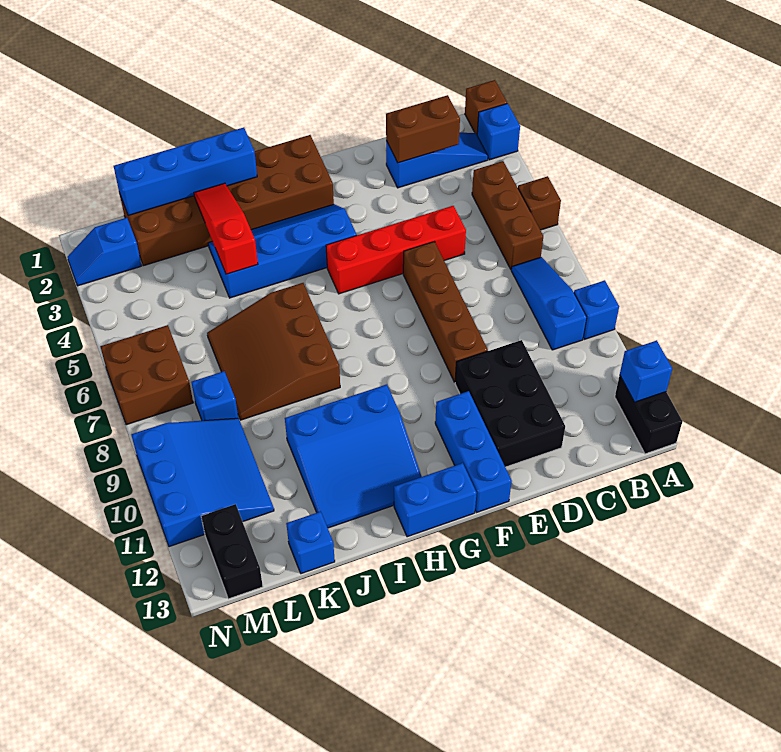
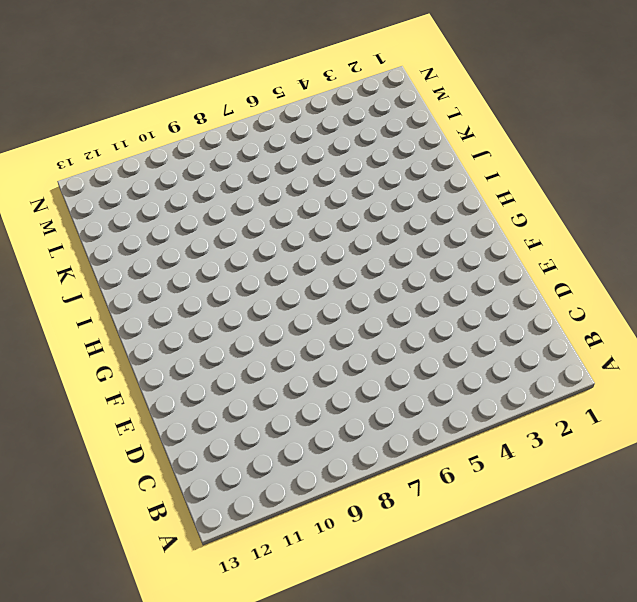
none -> brown brick A1 level 1
none -> blue brick A2 level 1
none -> brown brick A5 level 1

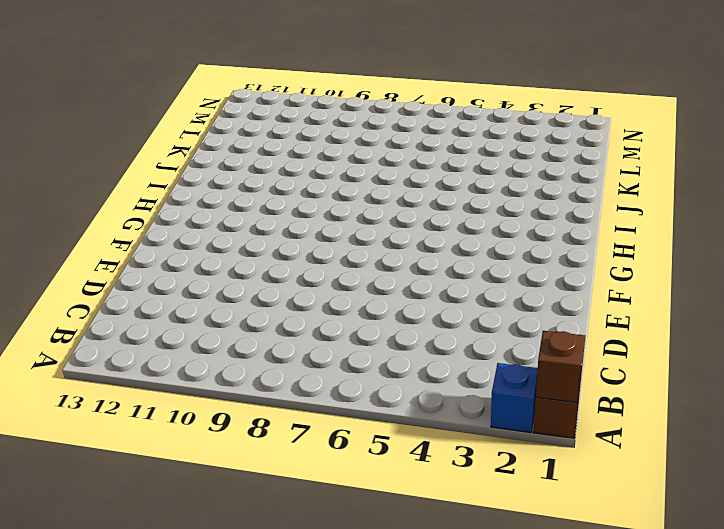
brown brick A1 level 2 -> brown brick A5 level 1
none -> blue brick A9 level 1
none -> black brick A12:A13 level 1
none -> blue slope B2:D2 level 1 top D

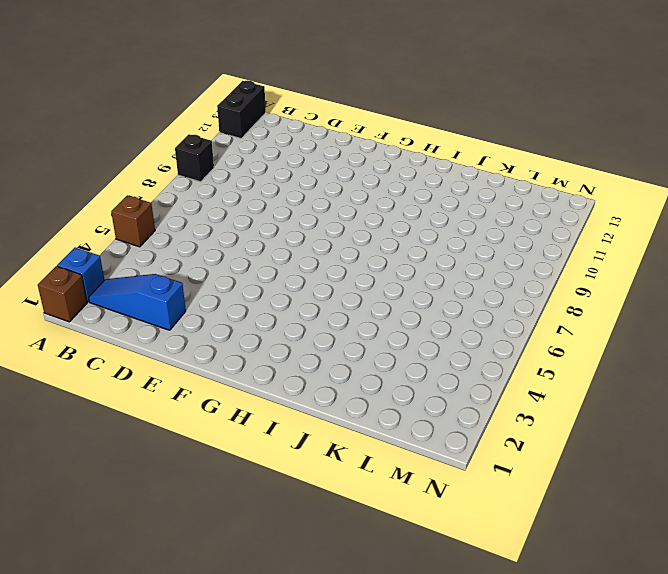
black brick A9 level 1 -> blue brick A9 level 1
none -> brown brick B4:B6 level 1
none -> blue slope B7:B9 level 1 top 9
none -> red brick D5:G5 level 1

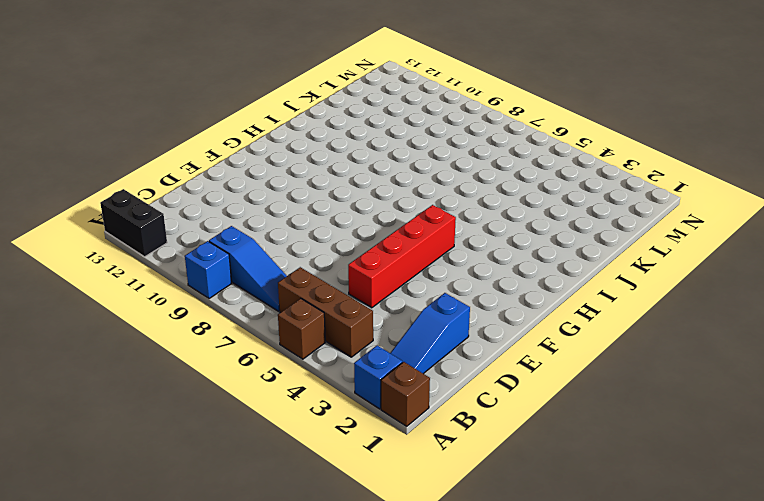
none -> black brick D10:E12 level 1
none -> brown brick E6:E9 level 1
none -> blue brick F11:F13 level 1

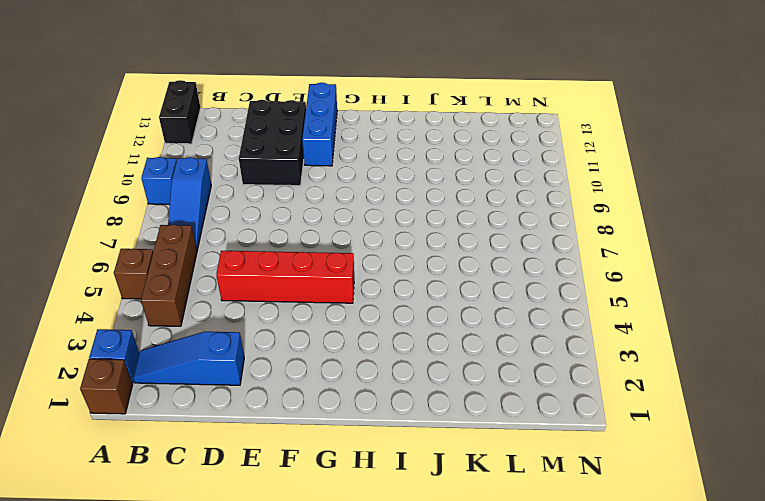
none -> brown brick E6:E9 level 1
none -> brown brick G1:L2 level 1
none -> blue slope G3:J4 level 1 top 4

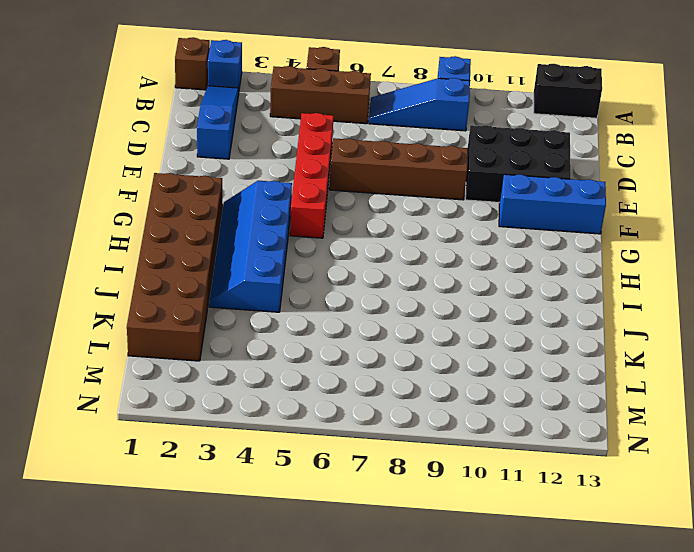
none -> blue brick G13:H13 level 1
none -> blue slope H10:J12 level 1 top 10
none -> brown slope I6:K8 level 1 top I

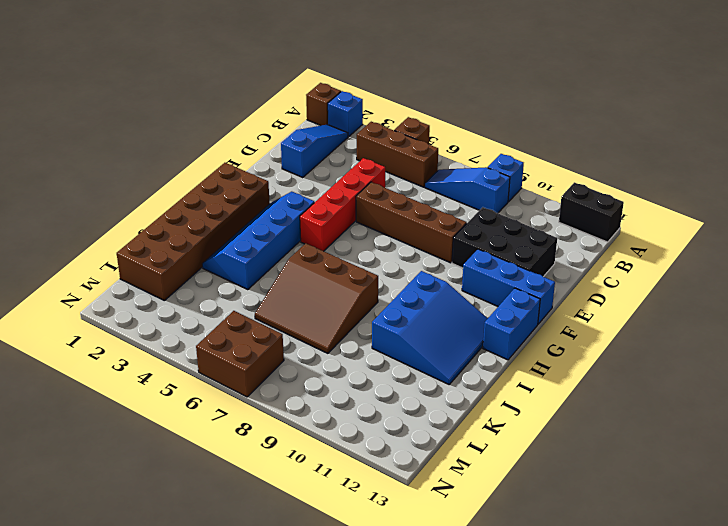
none -> blue brick K13 level 1
none -> blue brick L8 level 1
none -> blue slope L9:N11 level 1 top N

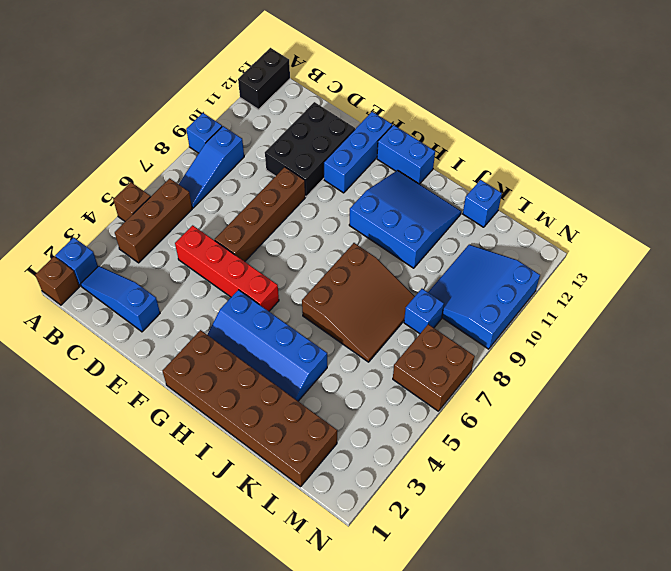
none -> blue slope M2:N2 level 1 top M
none -> black brick M12:M13 level 1
none -> blue brick A12 level 2

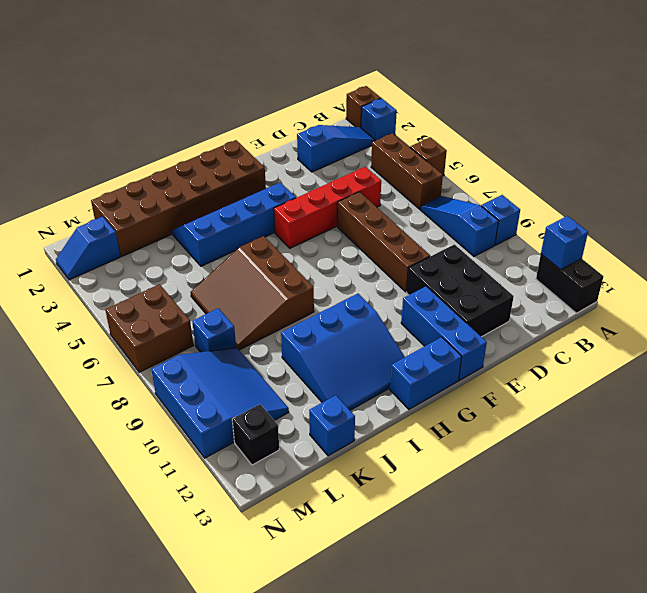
black brick M12 level 1 -> black brick M12:M13 level 1
none -> brown brick C2:D2 level 2
none -> blue brick I1:L1 level 2
none -> red slope J2:J4 level 2 top 4

